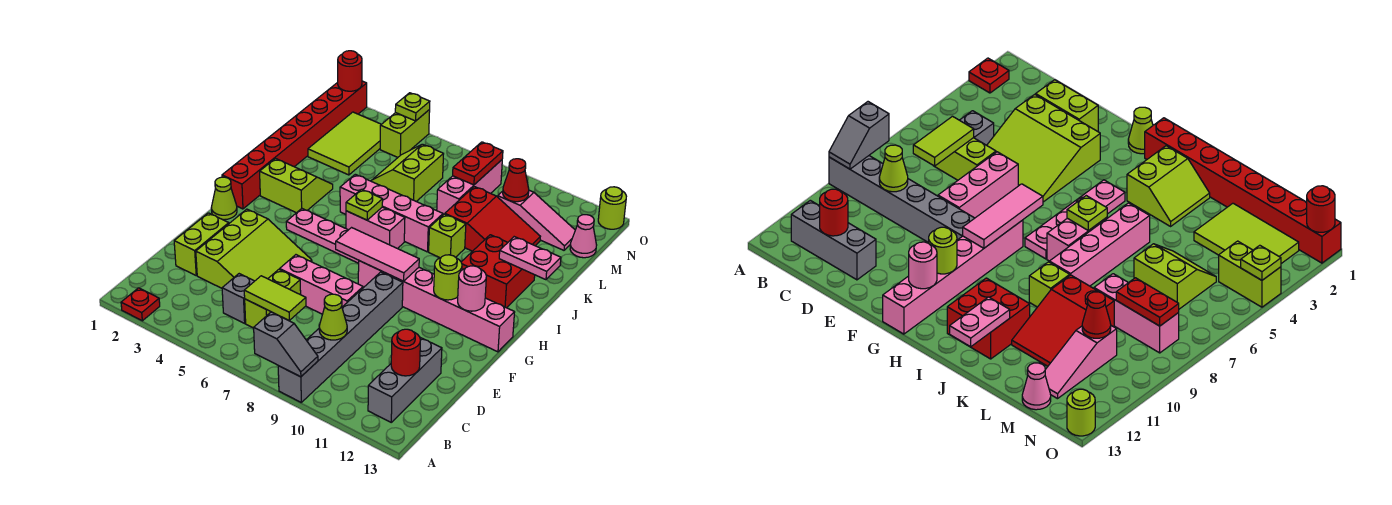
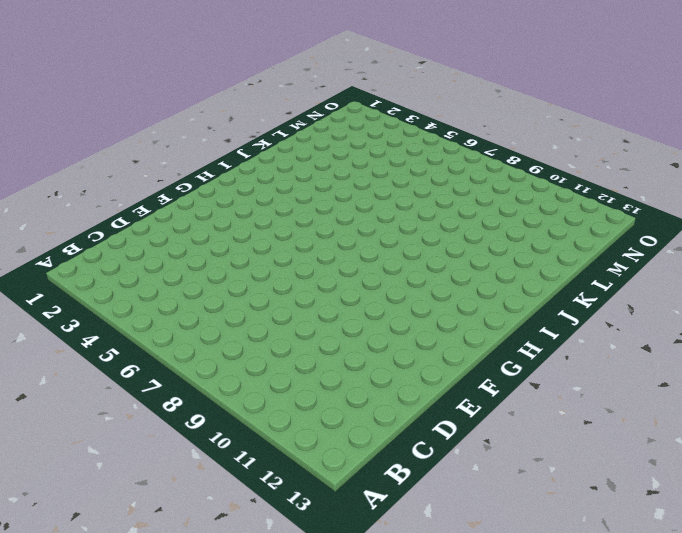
none -> red plate A2 level 1
none -> grey brick A9:F9 level 1
none -> grey brick B12:D12 level 1
none -> grey brick C5 level 1

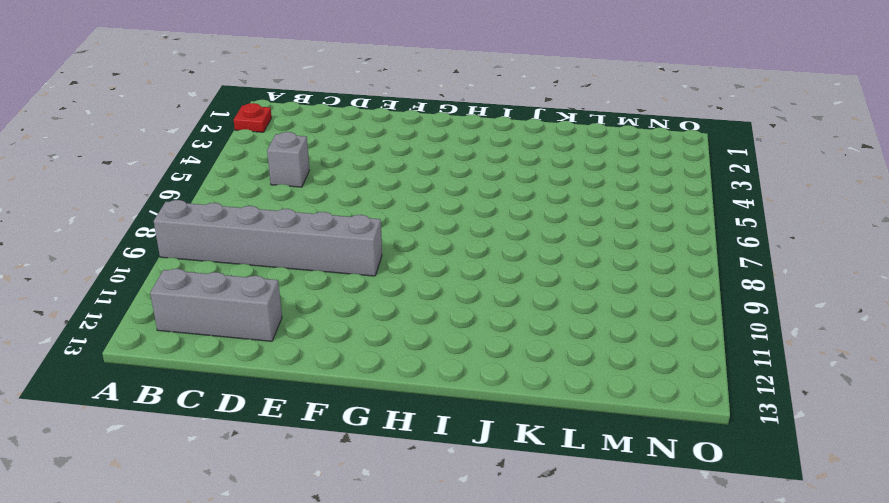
none -> lime brick C6:D6 level 1
none -> lime brick D2:E2 level 1
none -> lime slope D3:F5 level 1 top 3
none -> pink brick E6:E8 level 1

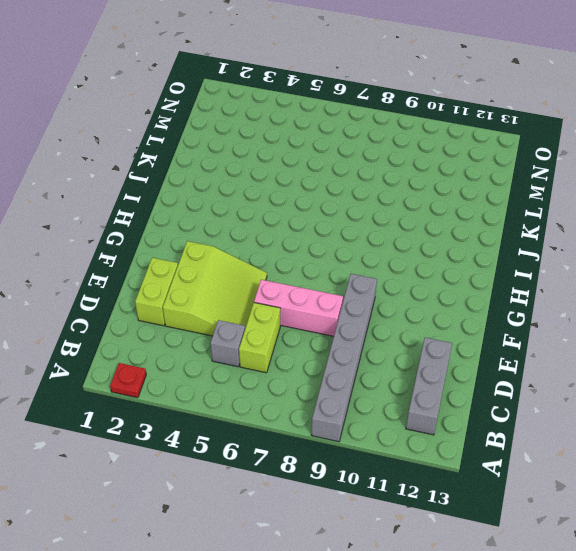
none -> lime cone G1 level 1
none -> pink brick G8:G13 level 1
none -> red brick H1:O1 level 1
none -> pink plate H4:H7 level 1

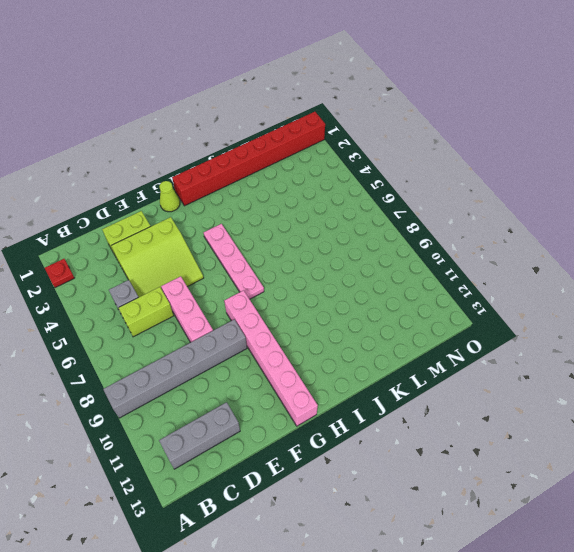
none -> lime slope I2:J3 level 1 top I
none -> pink brick I6:I7 level 1
none -> red brick I11:J12 level 1
none -> pink brick J5:J8 level 1

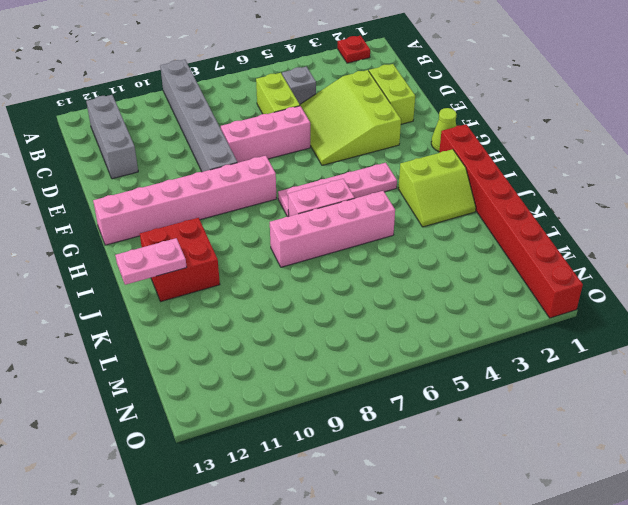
none -> lime brick J9 level 1
none -> red slope K9:L11 level 1 top 9
none -> lime tile L2:N3 level 1
none -> lime slope L5:M6 level 1 top 6

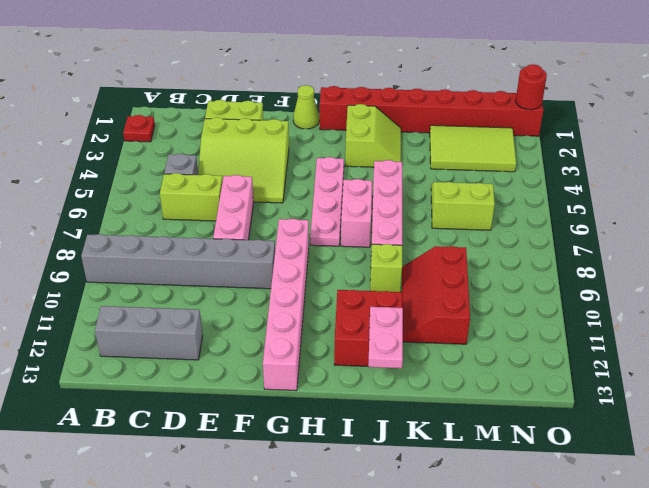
red slope K9:L11 level 1 top L -> red slope K9:L11 level 1 top 9
none -> pink brick L8:N8 level 1
none -> pink slope M10:M12 level 1 top 10
none -> pink cone M13 level 1
none -> lime brick N4:O4 level 1

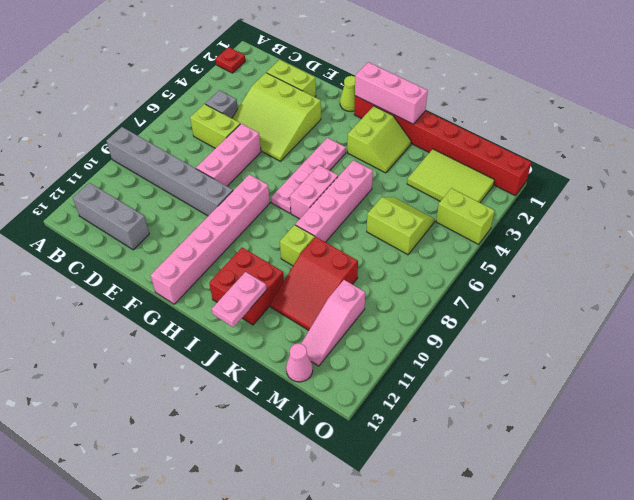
pink brick H1:J1 level 2 -> pink brick L8:N8 level 1
none -> lime round brick O13 level 1
none -> grey slope A8:A9 level 2 top 8
none -> lime tile C6:C7 level 2
none -> lime cone C9 level 2

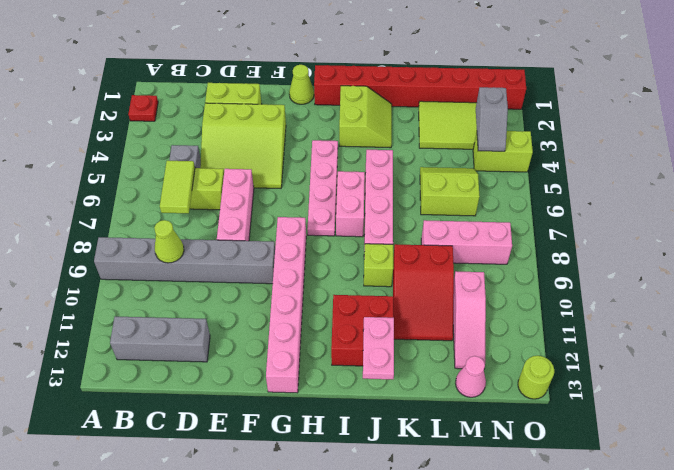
grey slope N3:N4 level 2 top 3 -> grey slope A8:A9 level 2 top 8
none -> red round brick C12 level 2
none -> pink tile G7:G9 level 2
none -> lime round brick G11 level 2
none -> pink round brick G12 level 2

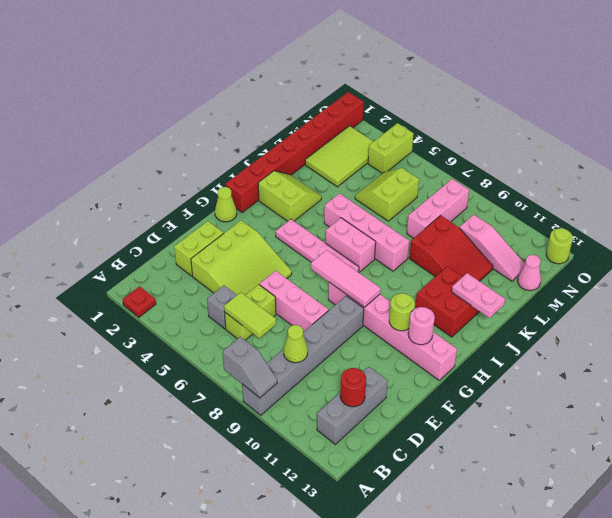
none -> lime brick J9 level 1
none -> lime plate I6 level 2
none -> red plate M8:N8 level 2
none -> red cone M10 level 2

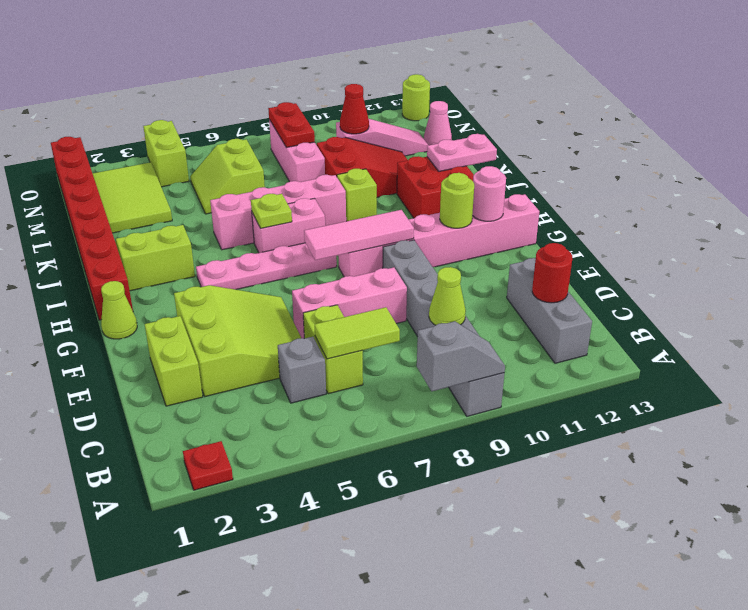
none -> red round brick O1 level 2
none -> lime plate O4 level 2

